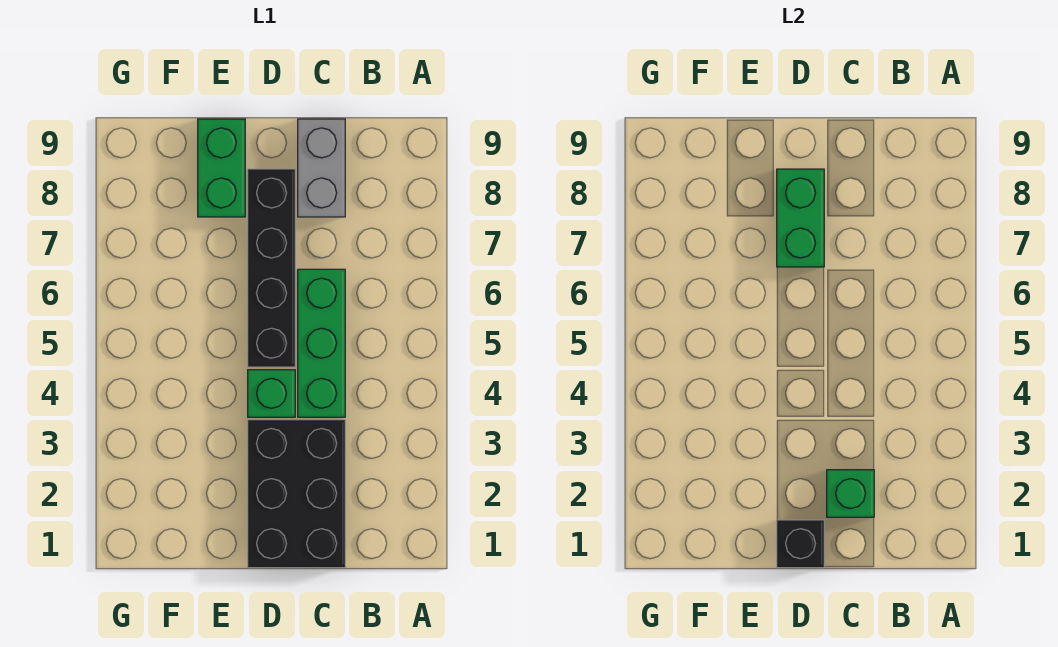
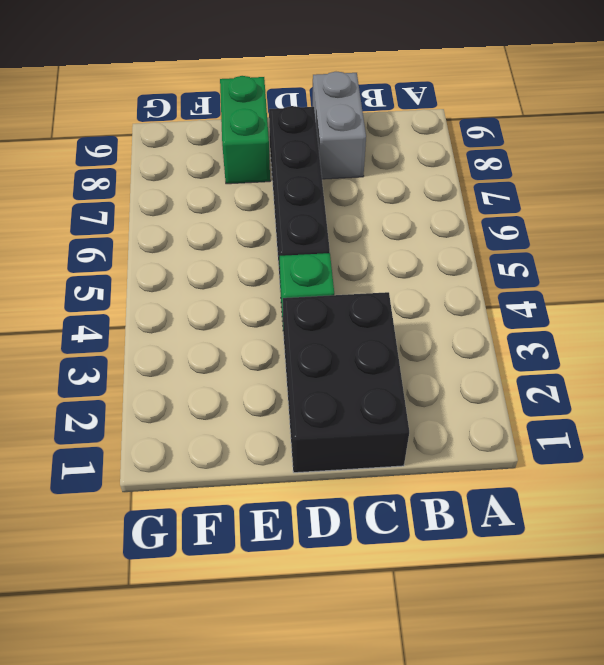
none -> green brick C4:C6 level 1
none -> green brick C2 level 2

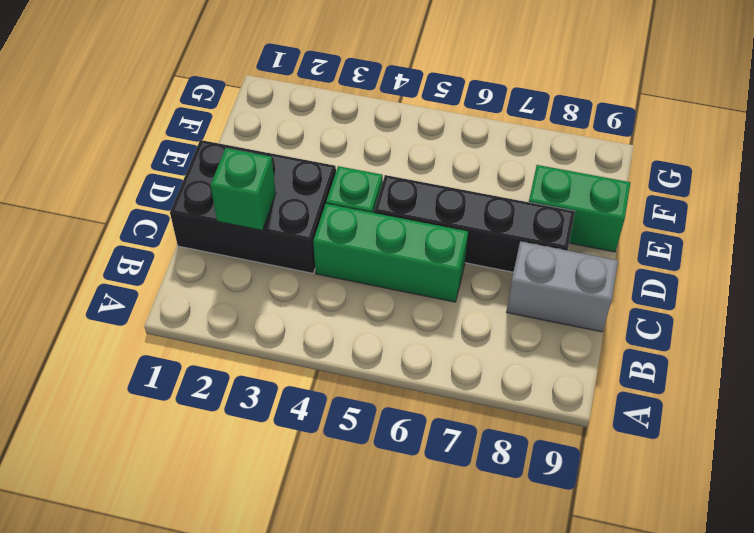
none -> black brick D1 level 2
none -> green brick D7:D8 level 2

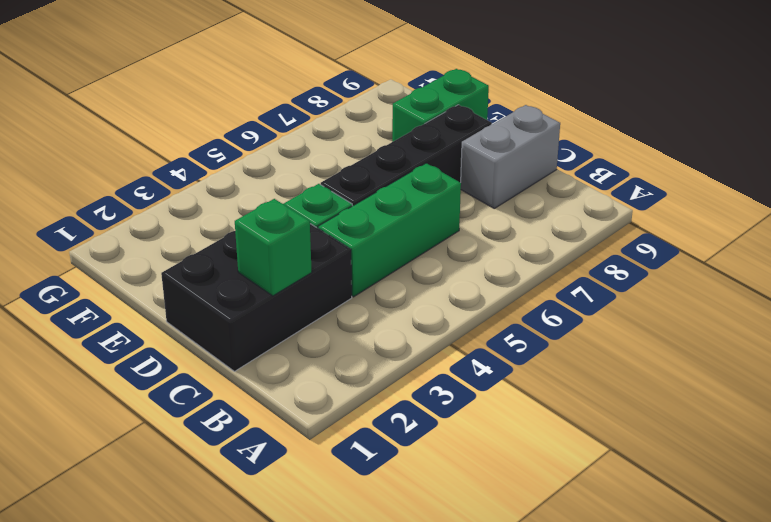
none -> black brick D1 level 2
none -> green brick D7:D8 level 2

